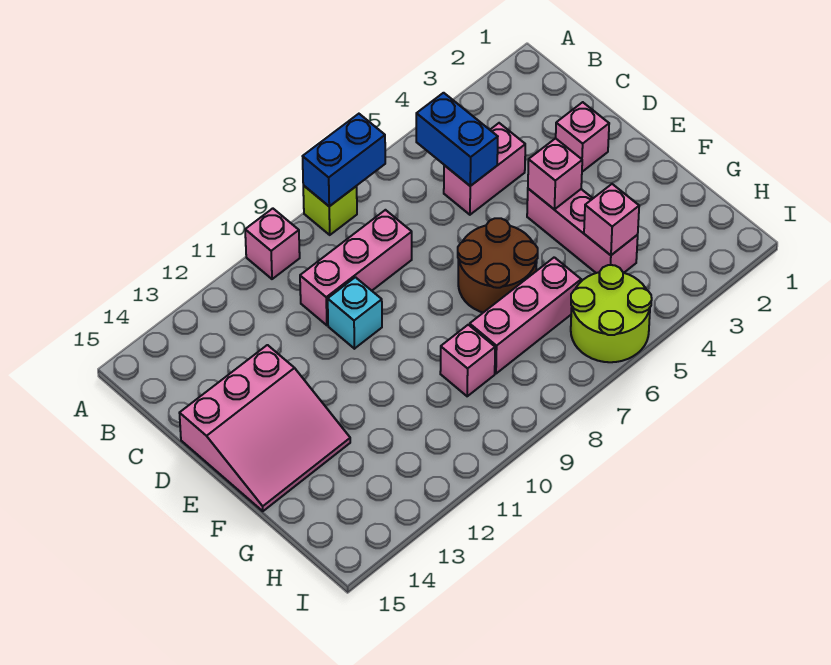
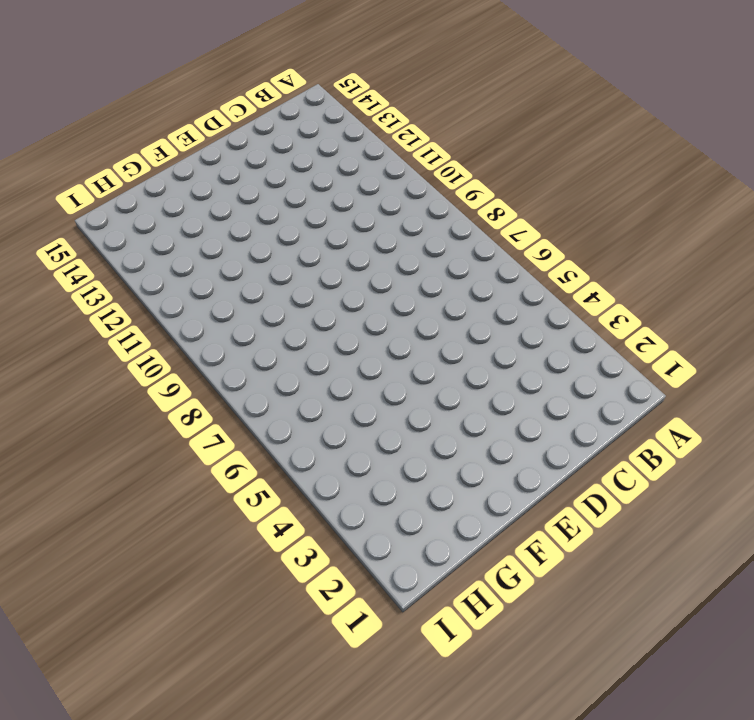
none -> lime brick A8 level 1
none -> pink brick A10 level 1
none -> pink brick C4:C5 level 1

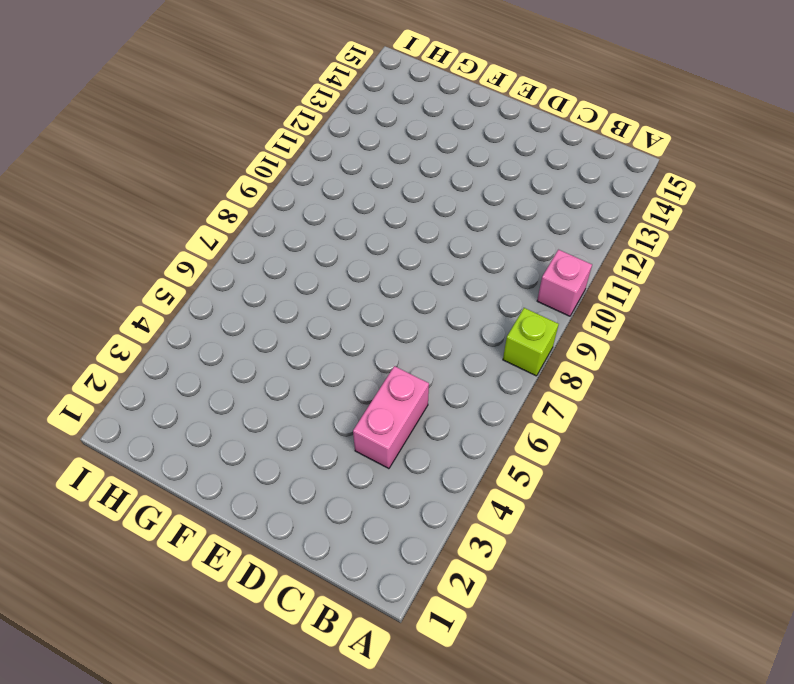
none -> pink brick C8:C10 level 1
none -> pink brick D2 level 1
none -> cyan brick D10 level 1

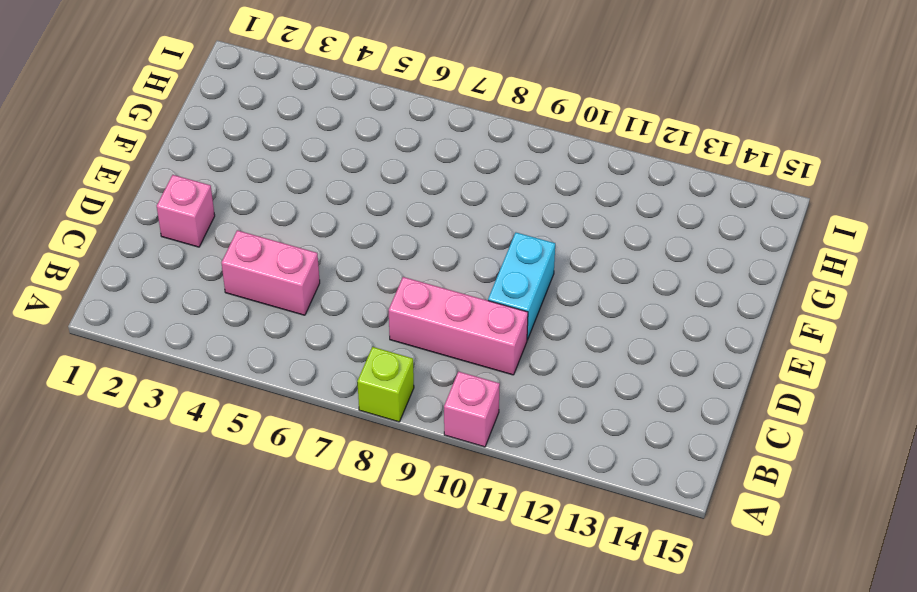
cyan brick D10:E10 level 1 -> cyan brick D10 level 1
none -> pink slope D13:F15 level 1 top D
none -> pink brick E4:G4 level 1
none -> brown round brick E6:F7 level 1

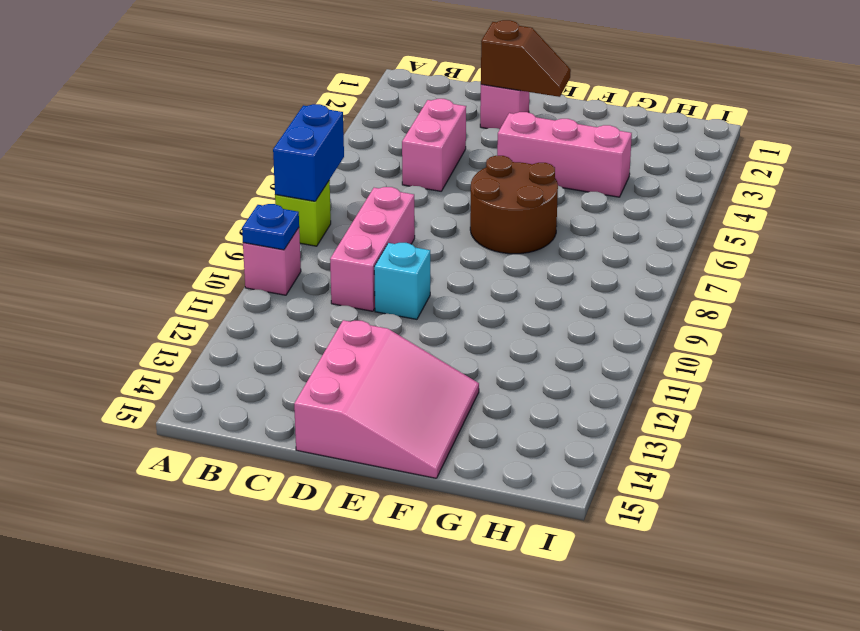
blue plate A10 level 2 -> none
brown slope D2:E2 level 2 top D -> none
none -> pink brick G6:G8 level 1
none -> pink brick G9 level 1
none -> lime round brick H5:I6 level 1

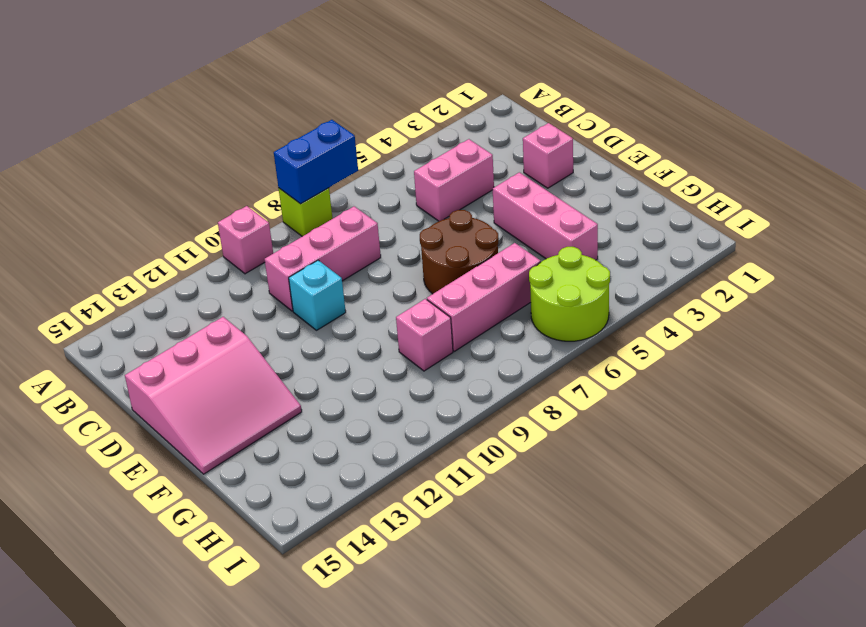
none -> blue brick B5:C5 level 2
none -> pink brick E4 level 2
none -> pink brick G4 level 2

